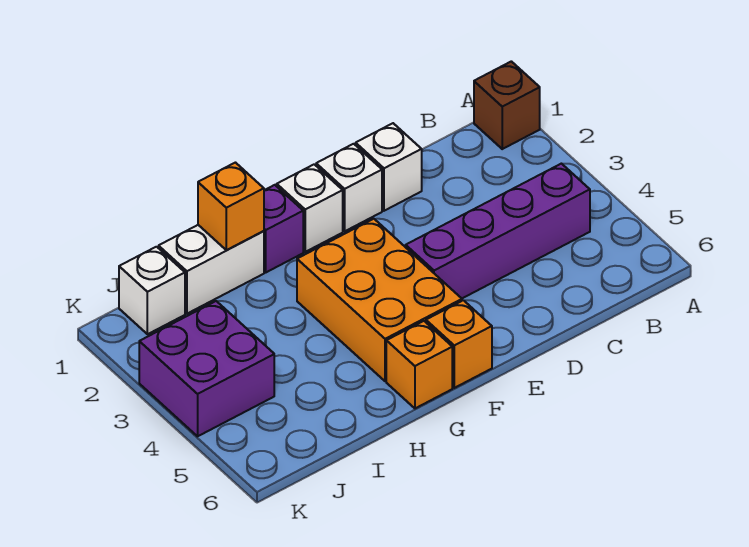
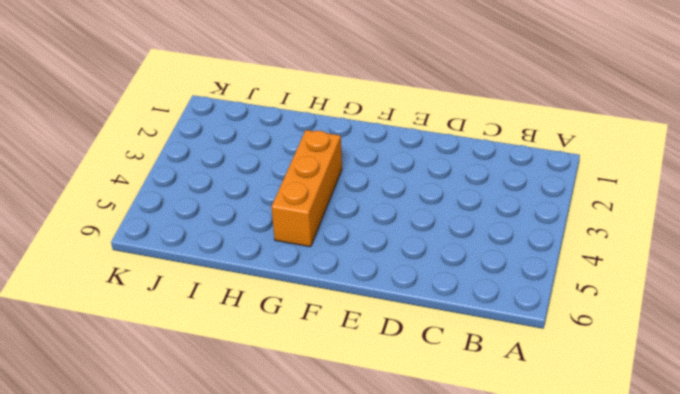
orange brick G3:G5 level 1 -> orange brick F3:G5 level 1
none -> brown brick A1 level 1
none -> purple brick B4:E4 level 1
none -> white brick D1 level 1

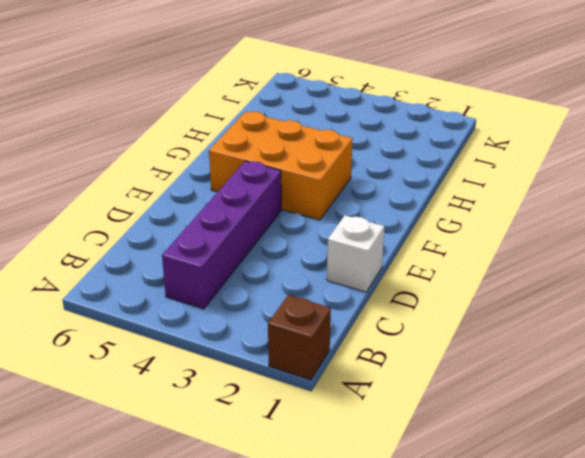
none -> white brick E1 level 1
none -> white brick F1 level 1
none -> orange brick F6 level 1

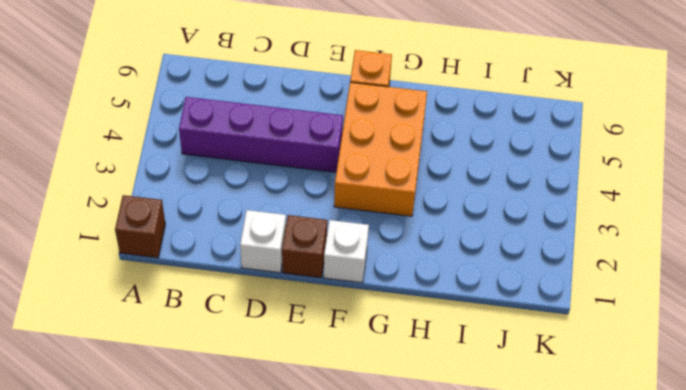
brown brick E1 level 1 -> white brick E1 level 1
none -> purple brick G1 level 1
none -> orange brick G6 level 1
none -> white brick H1:I1 level 1

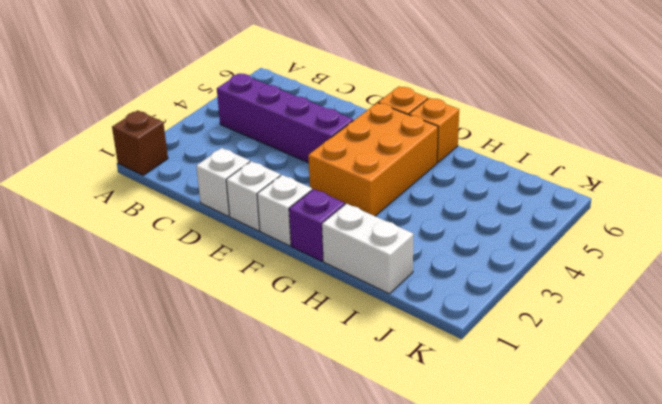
none -> white brick J1 level 1
none -> purple brick J3:K4 level 1
none -> orange brick H1 level 2

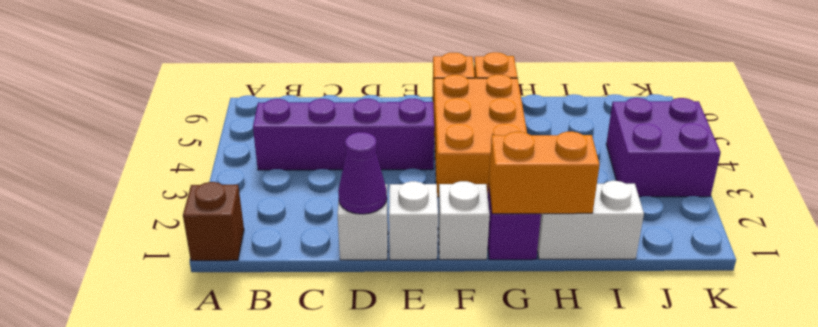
purple cone D1 level 2 -> none
orange brick G1:H1 level 2 -> orange brick H1 level 2
none -> white brick J1 level 1

